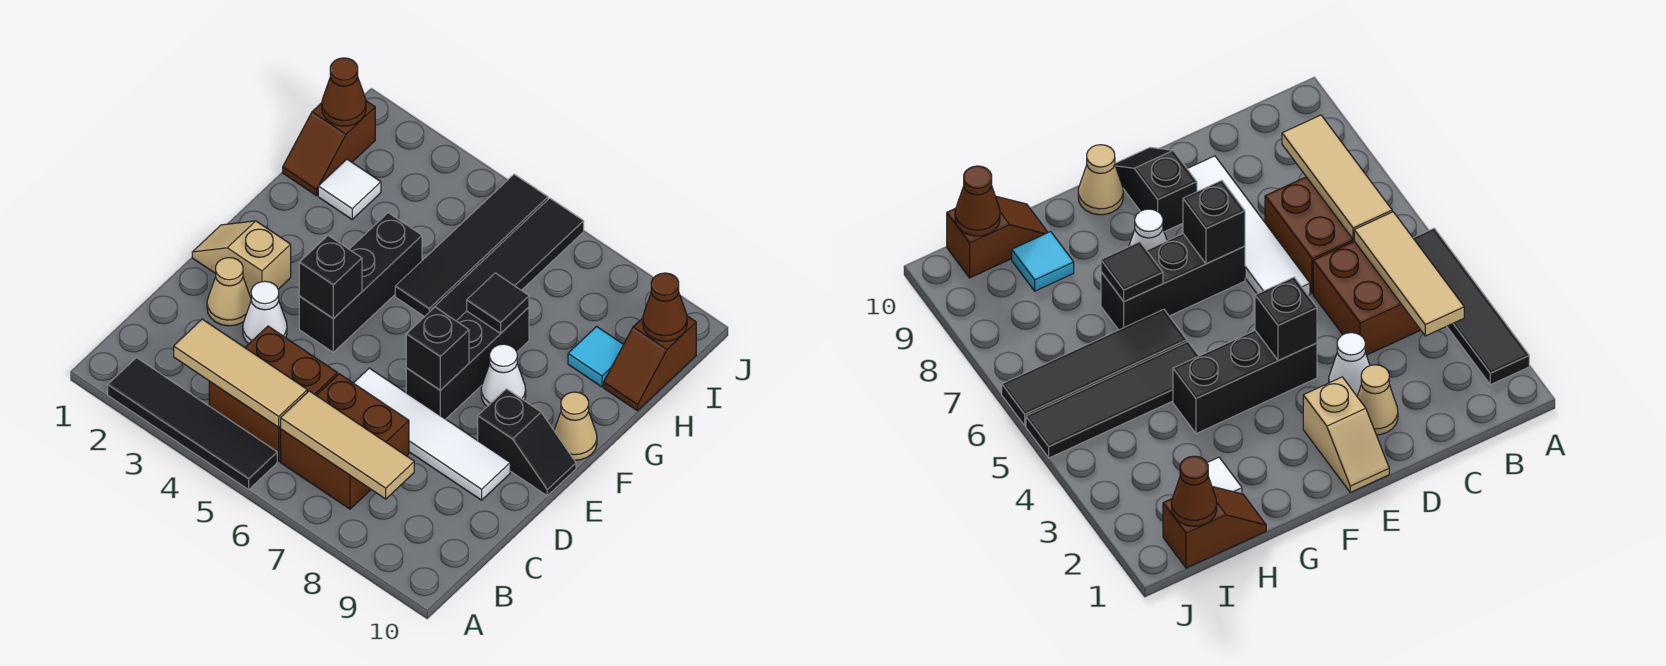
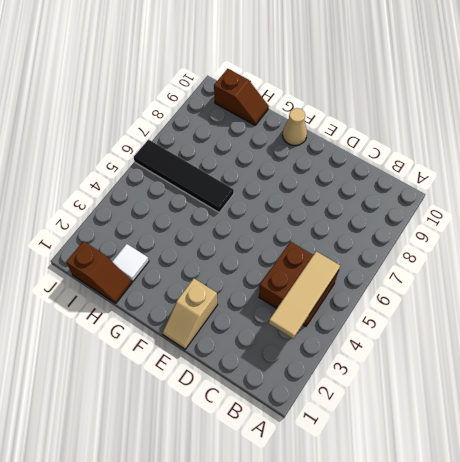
none -> black tile A2:A5 level 1
none -> brown brick B6:C7 level 1
none -> tan cone D2 level 1

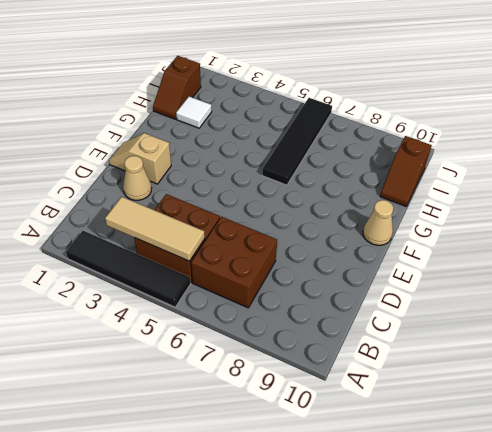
none -> white cone D3 level 1
none -> white tile D6:D9 level 1
none -> black brick E4:G4 level 1

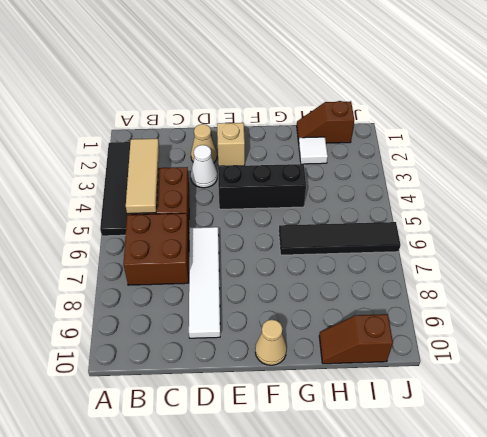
none -> black brick E7:G7 level 1
none -> black slope E9:E10 level 1 top 9
none -> white cone F8 level 1

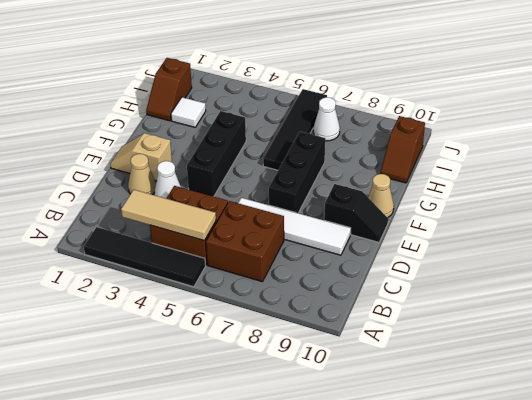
white cone I7 level 1 -> white cone F8 level 1
none -> black tile G5:J5 level 1
none -> cyan tile H9 level 1
none -> tan tile B6:B8 level 2

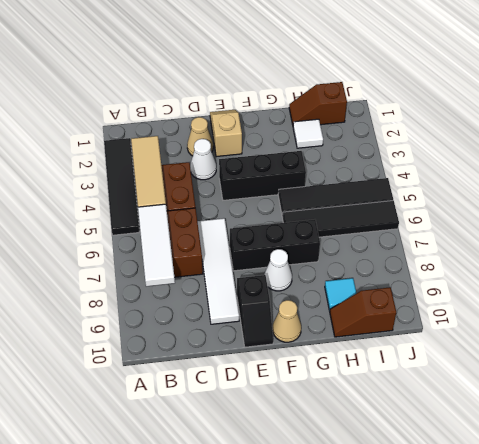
white tile B6:B8 level 2 -> tan tile B6:B8 level 2
none -> black brick E4 level 2
none -> black brick E7 level 2
none -> black tile G7 level 2

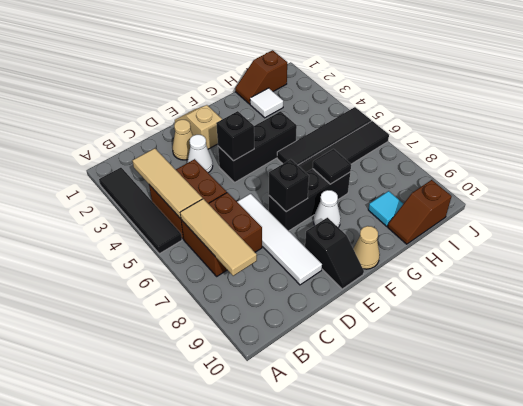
none -> brown cone I1 level 2
none -> brown cone I10 level 2

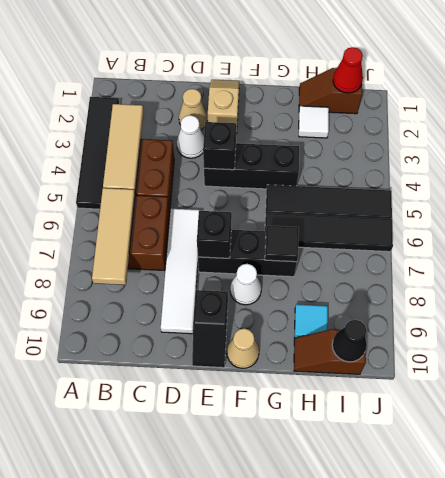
red cone I1 level 2 -> brown cone I1 level 2
black cone I10 level 2 -> brown cone I10 level 2

